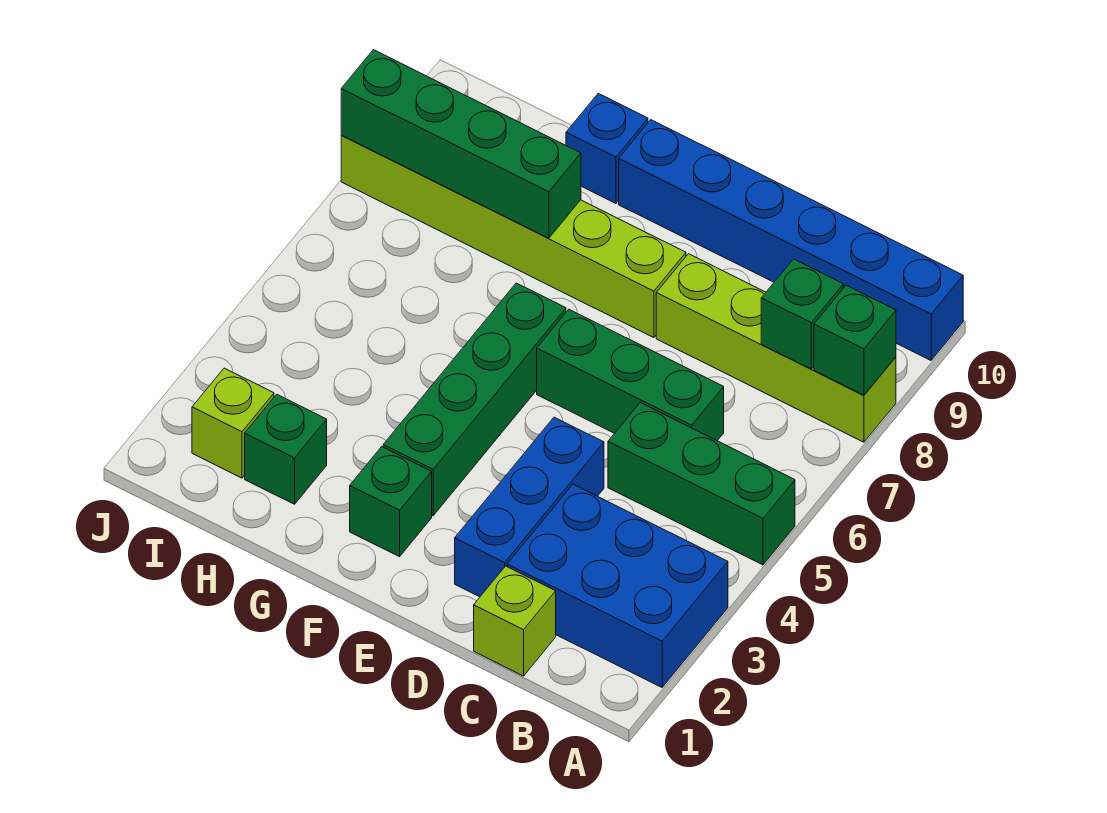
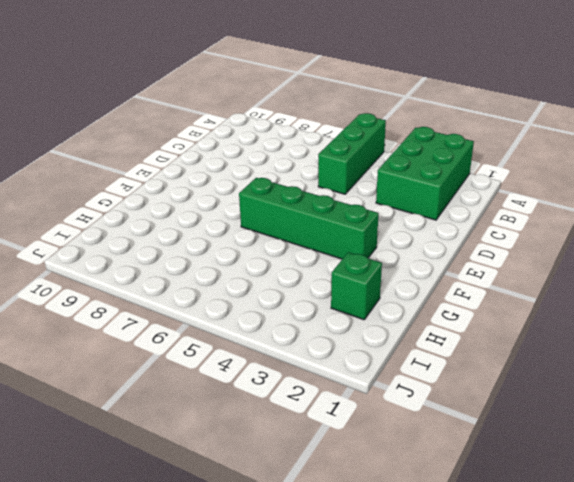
green brick A2:C3 level 1 -> blue brick A2:C3 level 1
none -> lime brick A8:D8 level 1
none -> blue brick A10:F10 level 1
none -> lime brick C1 level 1

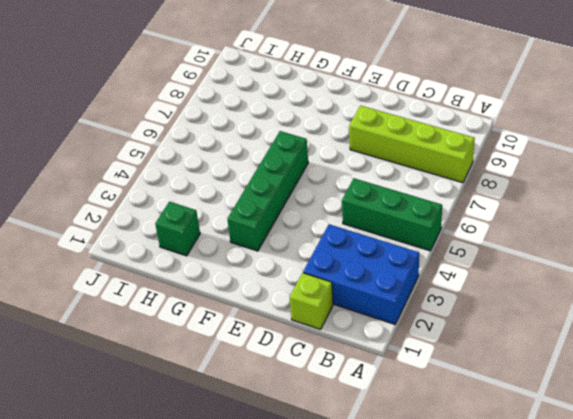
none -> blue brick A10:F10 level 1
none -> green brick C6:E6 level 1
none -> blue brick D2:D4 level 1

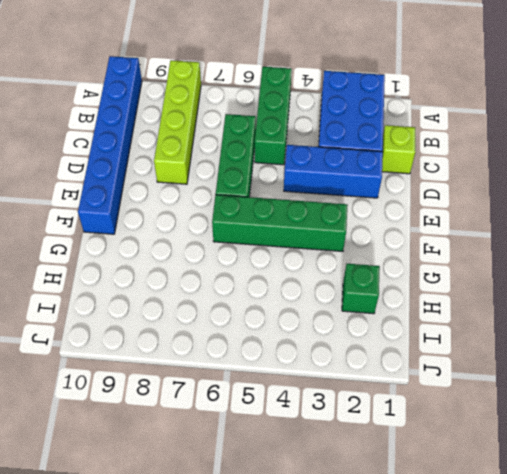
none -> lime brick E8:J8 level 1
none -> green brick F2 level 1
none -> blue brick G10 level 1

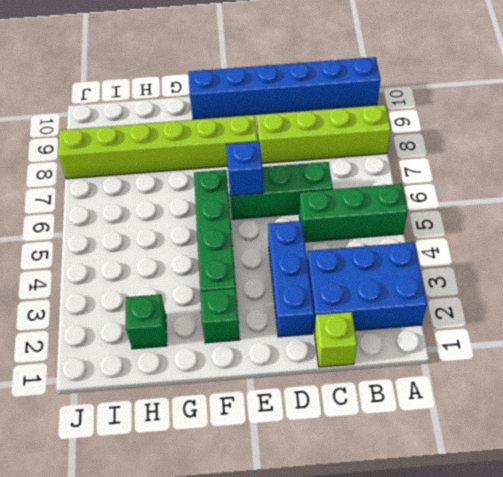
blue brick E6 level 2 -> blue brick G10 level 1
none -> lime brick I2 level 1
none -> green brick A8 level 2
none -> green brick B8 level 2

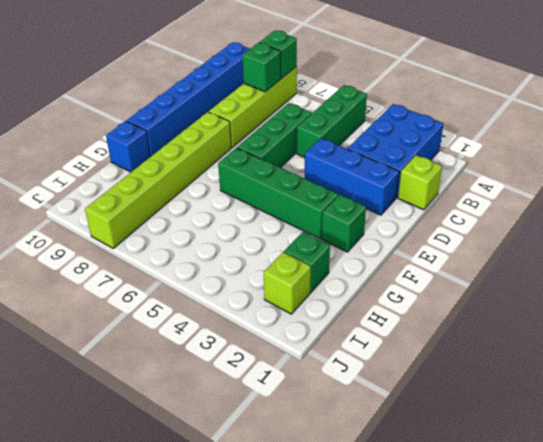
none -> green brick G8:J8 level 2

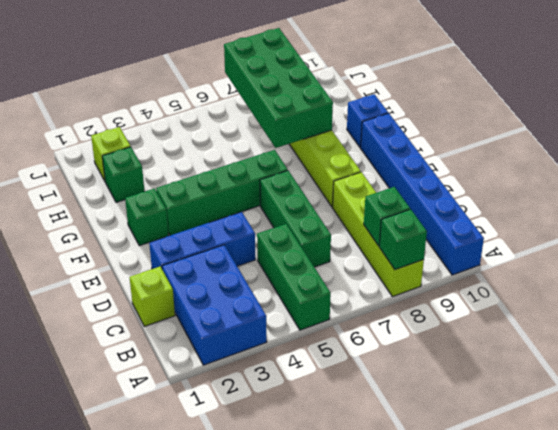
green brick G7:J8 level 2 -> green brick G8:J8 level 2

